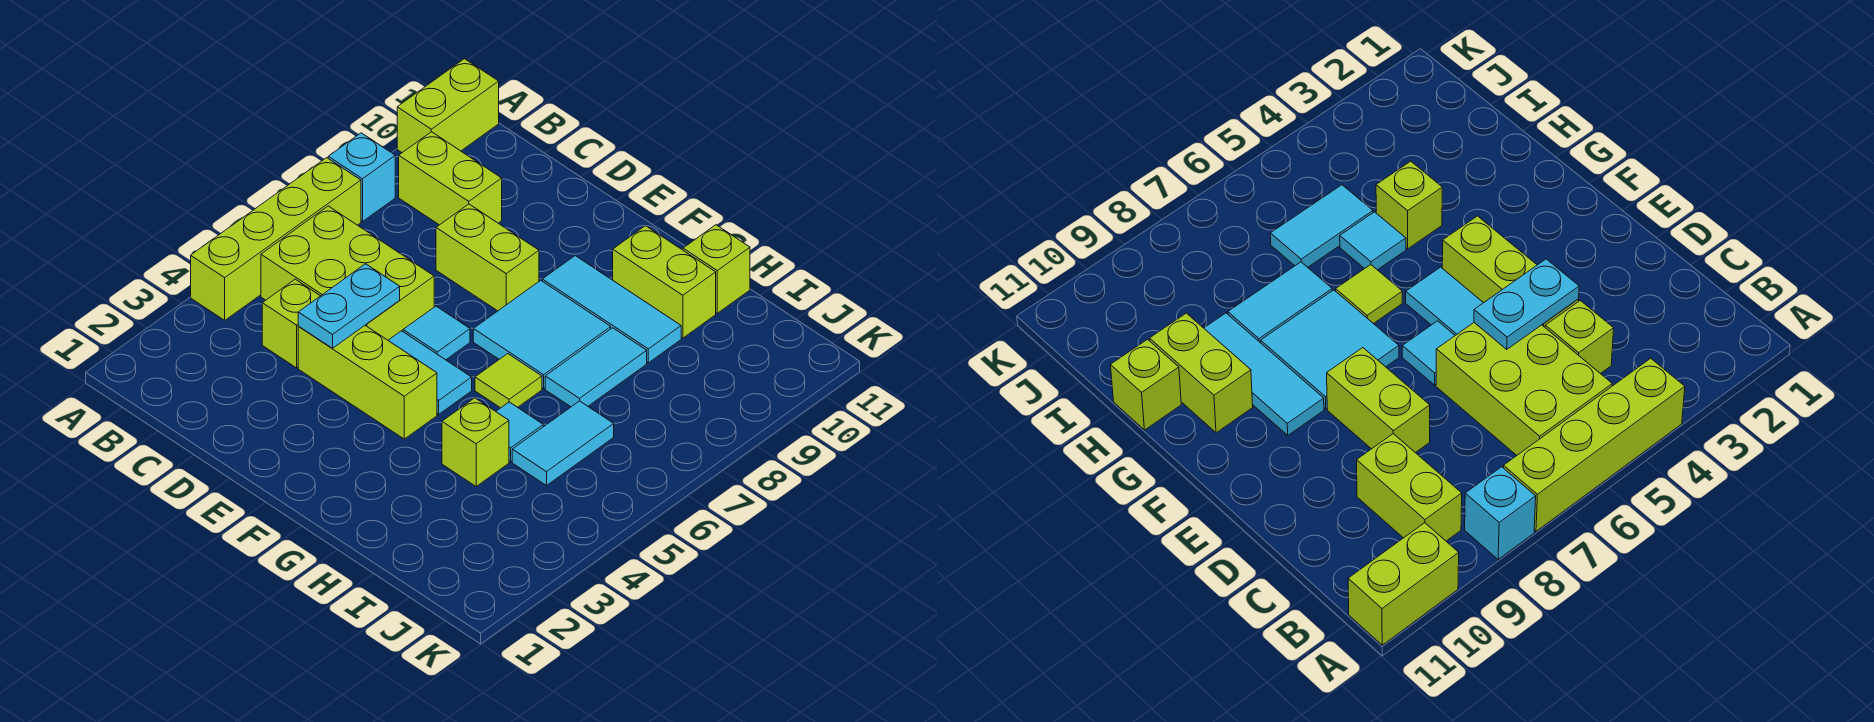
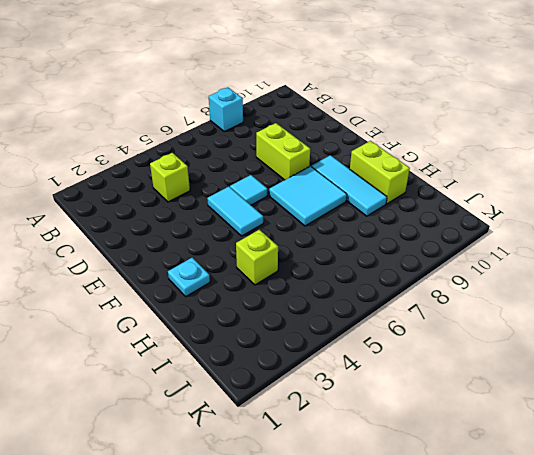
cyan plate G2 level 1 -> none
none -> lime brick A4:A7 level 1
none -> lime brick A10:A11 level 1
none -> lime brick B5:D6 level 1

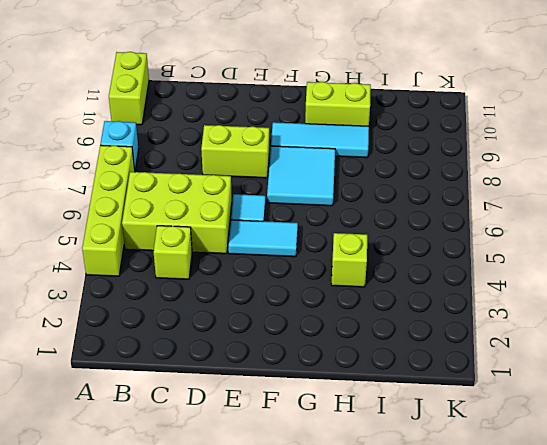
none -> lime brick B9:C9 level 1
none -> lime brick D4:F4 level 1
none -> lime tile G6 level 1

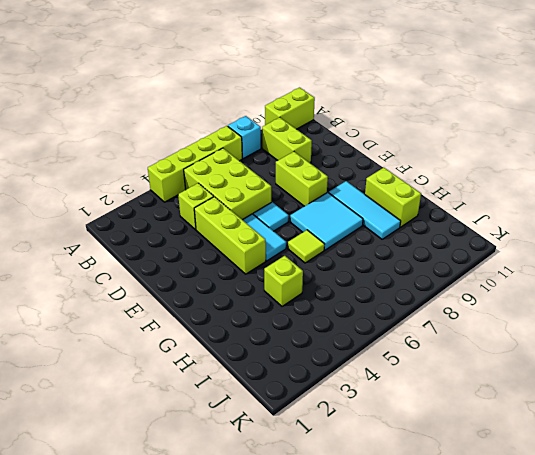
none -> cyan tile H5 level 1
none -> cyan tile H7:H8 level 1
none -> lime brick H11 level 1

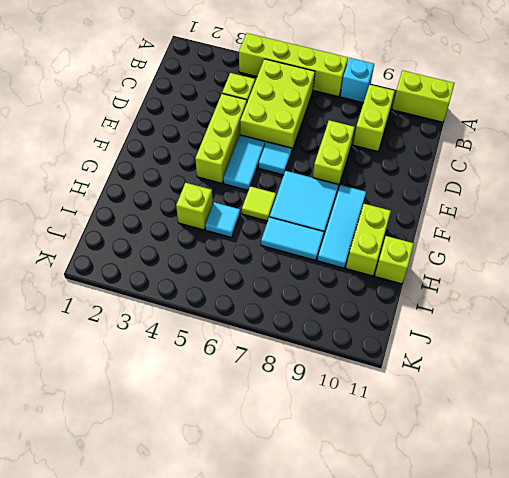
none -> cyan tile I5:I6 level 1
none -> cyan plate D4:D5 level 2

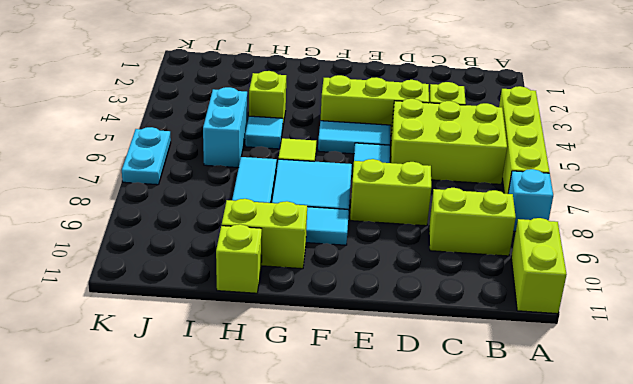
cyan brick I5:I6 level 1 -> cyan tile I5:I6 level 1
cyan plate K6:K7 level 1 -> cyan plate D4:D5 level 2

